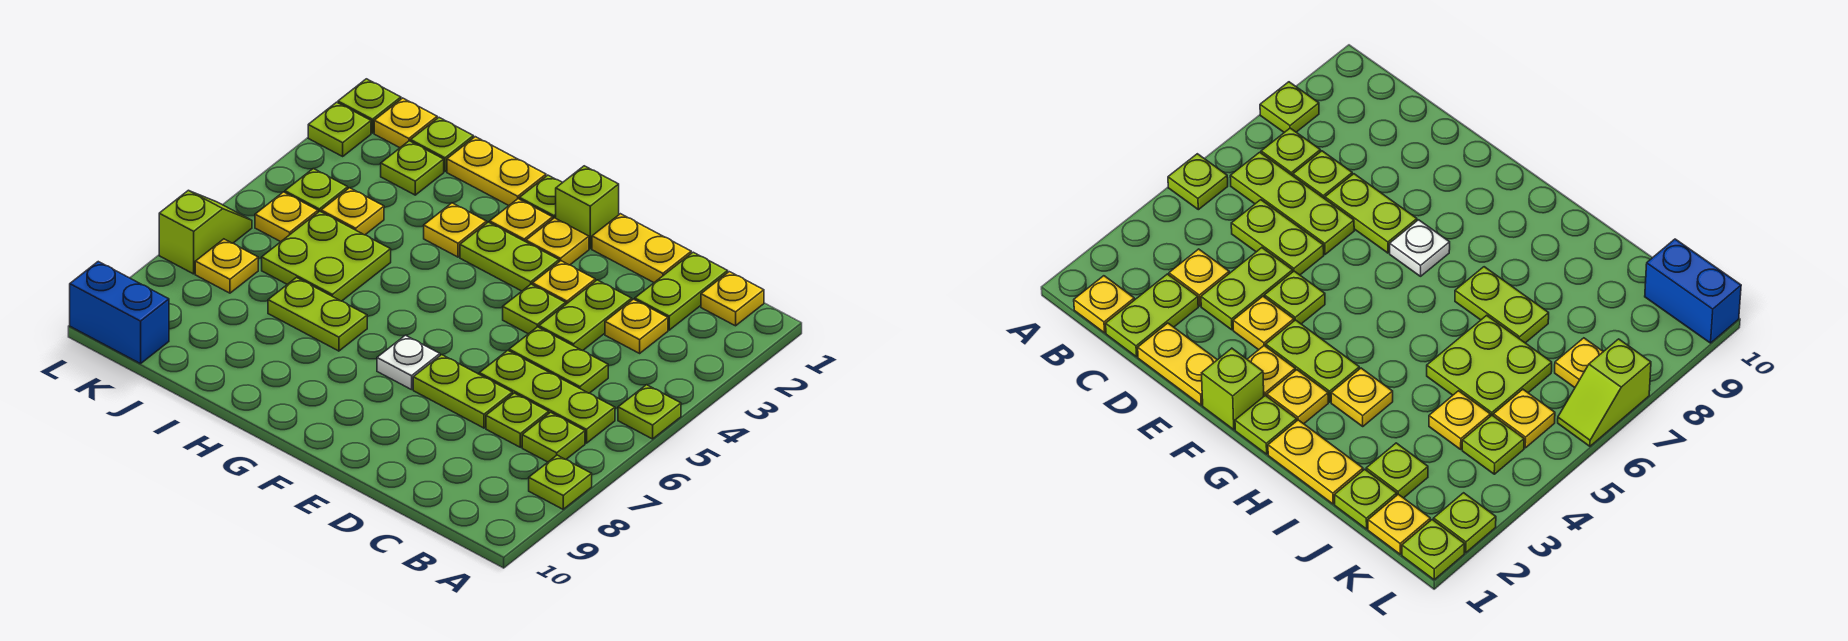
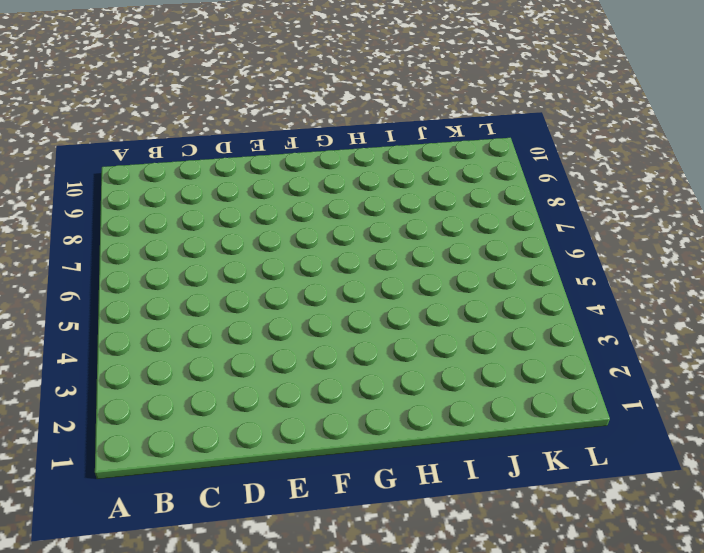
none -> lime plate A5 level 1
none -> lime plate A8 level 1
none -> yellow plate B1 level 1
none -> lime plate B6:D6 level 1

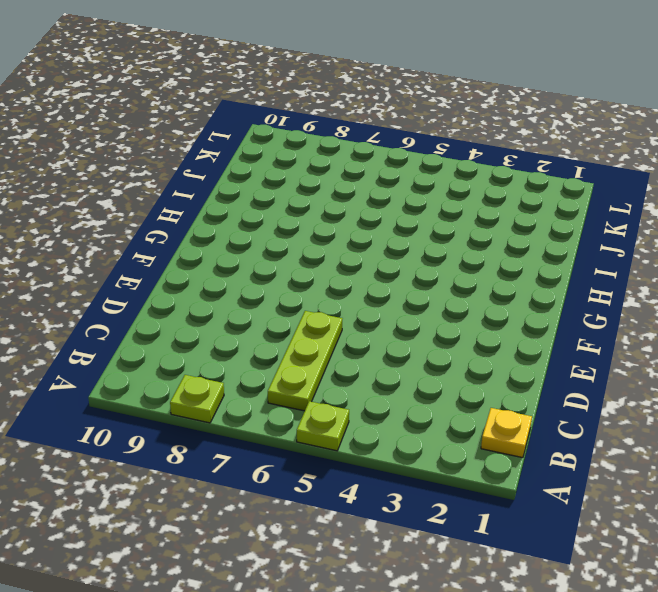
none -> lime plate B7 level 1
none -> lime plate C1:C2 level 1
none -> yellow plate C3 level 1
none -> lime plate C5:D5 level 1

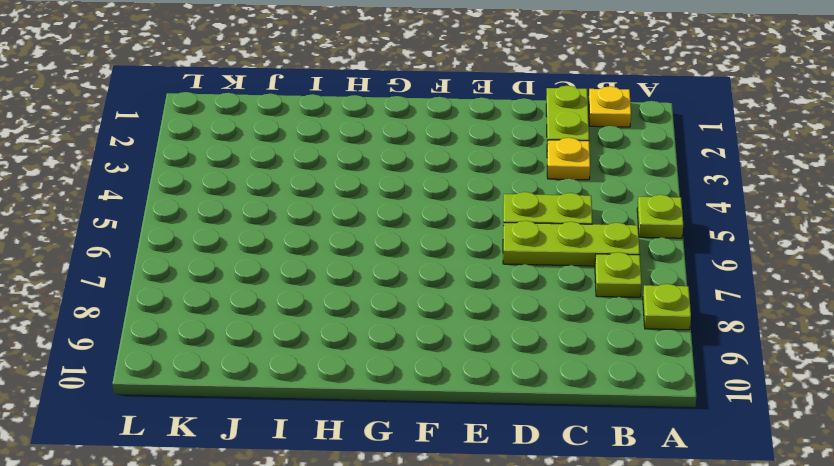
none -> lime plate C7 level 1
none -> yellow plate D1:E1 level 1
none -> lime plate D3:D4 level 1
none -> lime plate D7:E7 level 1

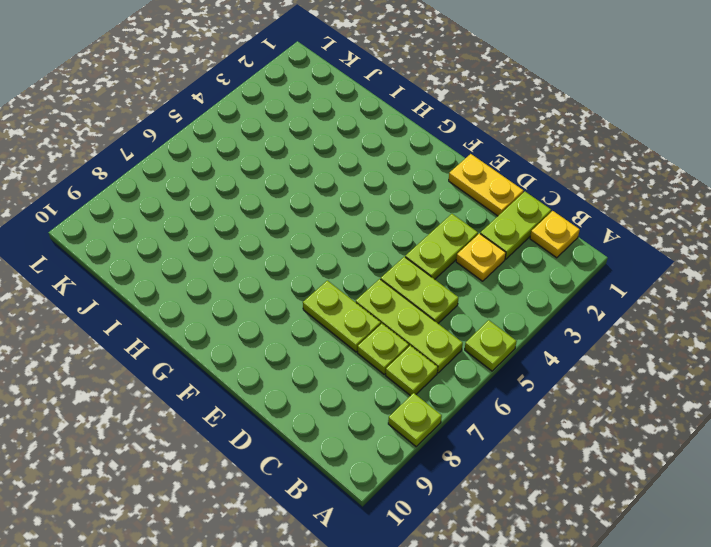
none -> yellow plate E3 level 1
none -> lime plate E4 level 1
none -> lime brick F1 level 1
none -> yellow plate F2 level 1

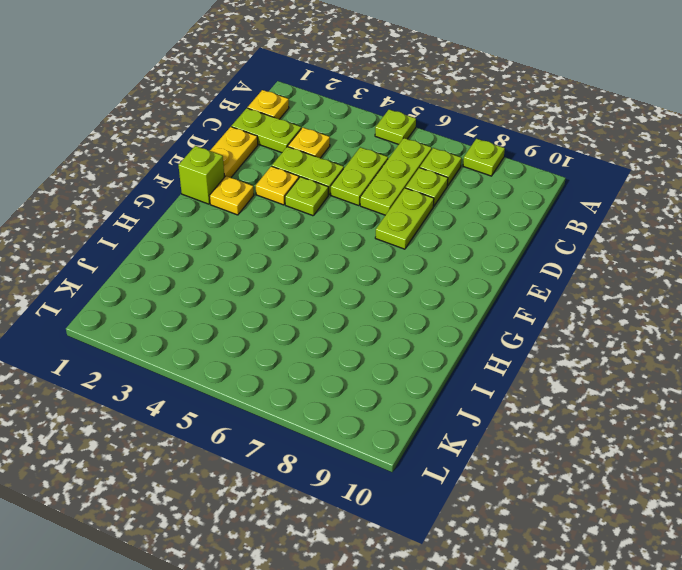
none -> lime plate F3:G3 level 1
none -> white plate F7 level 1
none -> lime plate G1 level 1
none -> yellow plate G2 level 1

